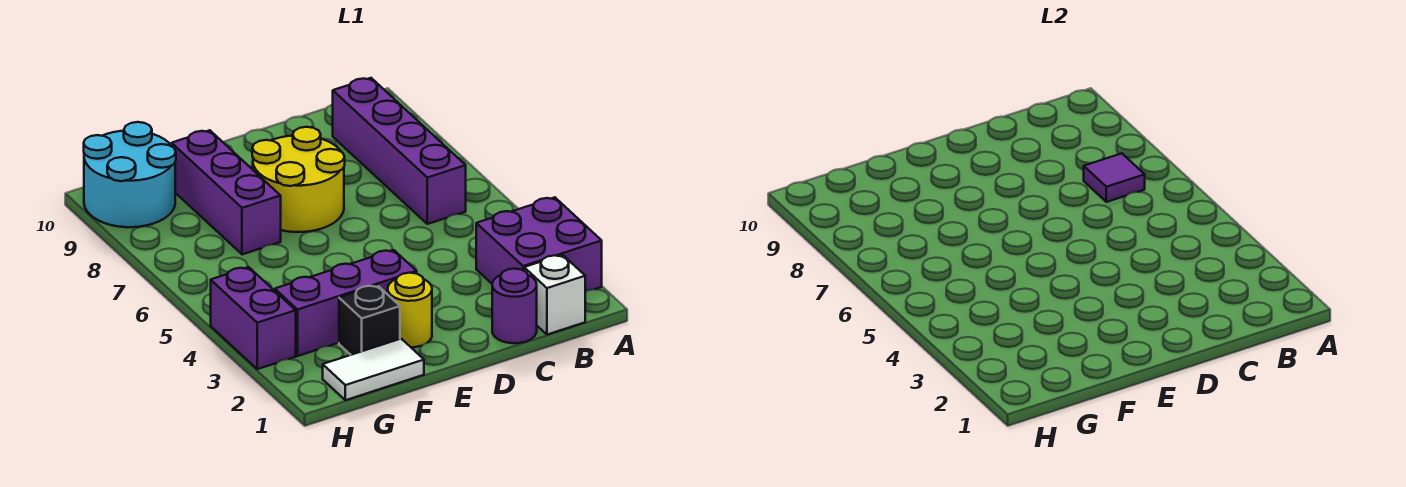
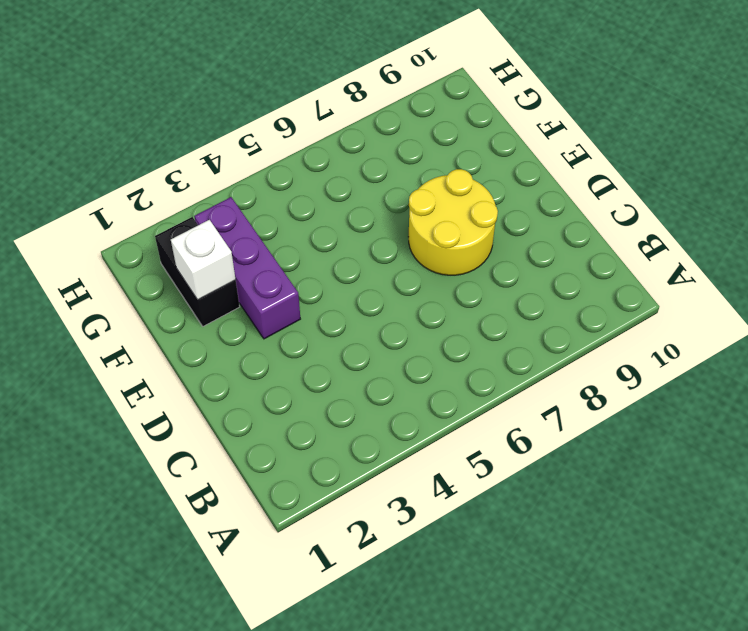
black brick F2:G2 level 1 -> black brick F2 level 1
white brick F2 level 2 -> white brick B1 level 1
none -> purple brick A2:B3 level 1
none -> purple brick B6:B9 level 1
none -> purple round brick C1 level 1

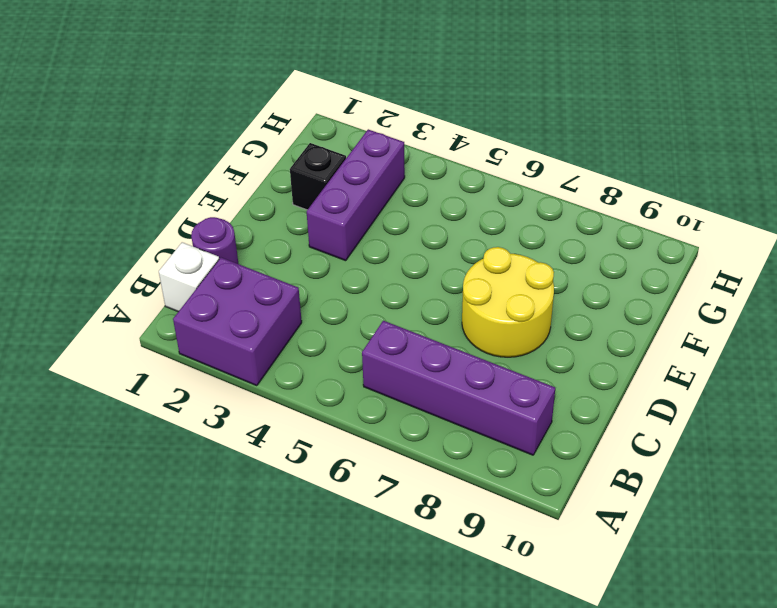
none -> yellow round brick E2 level 1
none -> white tile F1:G1 level 1
none -> purple brick F7:F9 level 1

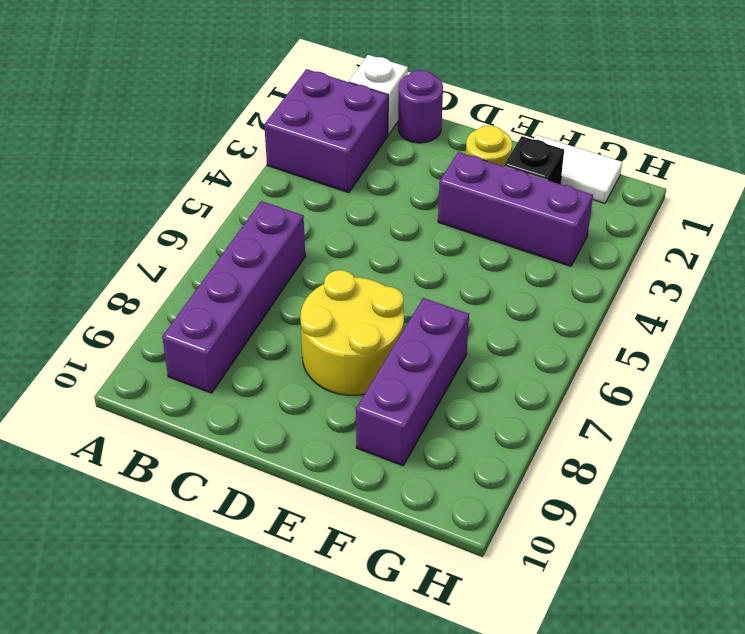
none -> cyan round brick G9:H10 level 1
none -> purple brick H3:H4 level 1
none -> purple tile B7 level 2

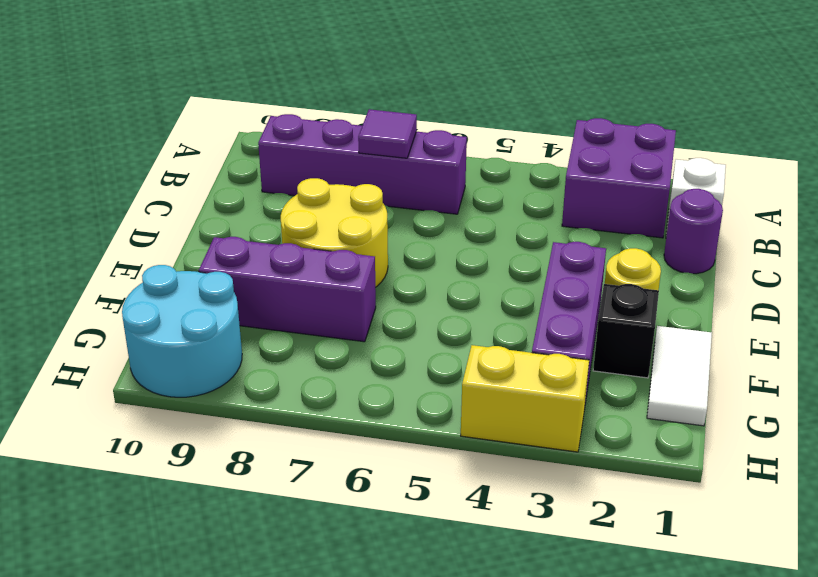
yellow brick H3:H4 level 1 -> purple brick H3:H4 level 1

